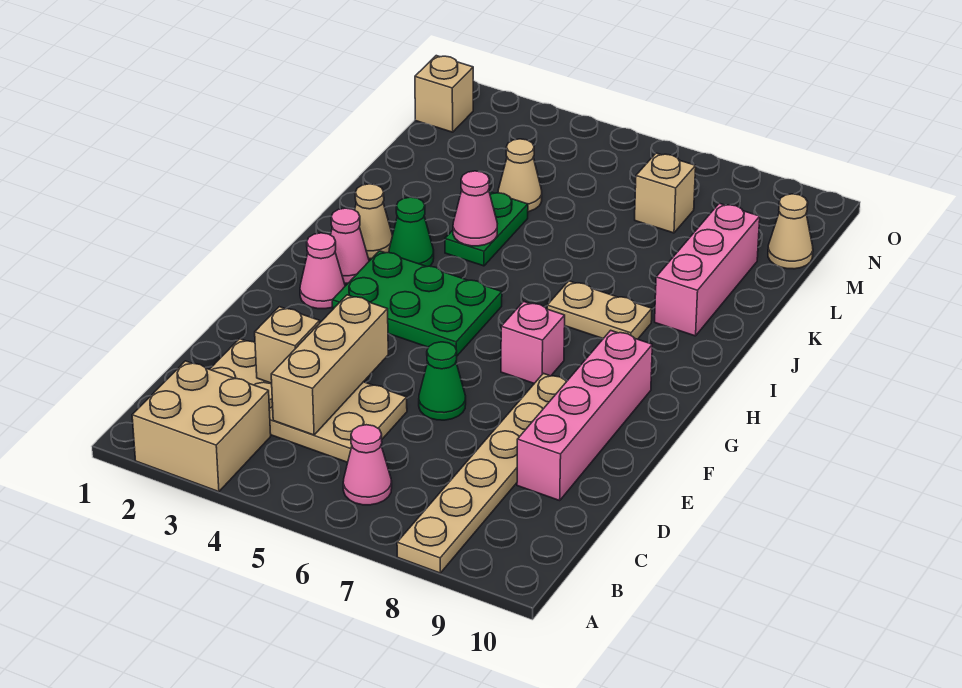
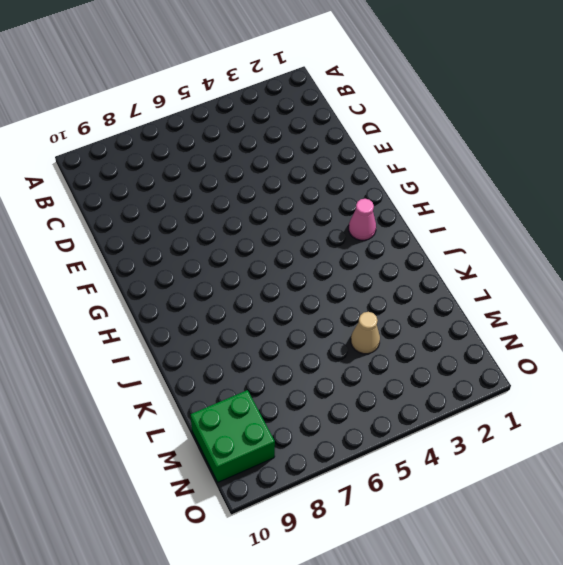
green brick M9:N10 level 1 -> tan cone M10 level 1
none -> tan brick A2:B3 level 1
none -> tan plate A8:F8 level 1
none -> pink cone B6 level 1

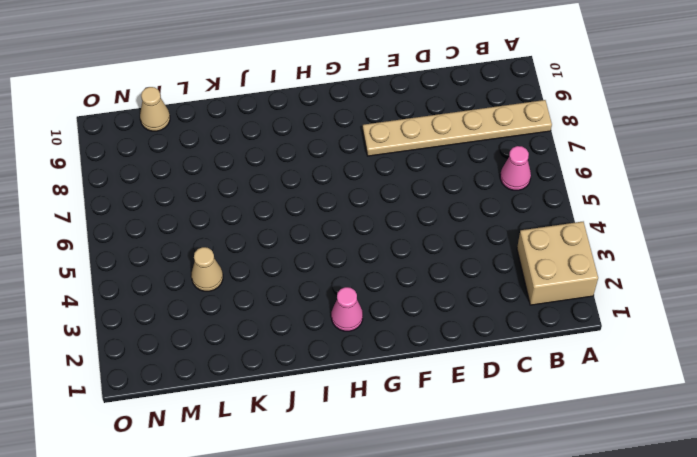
none -> tan plate C2:D5 level 1
none -> pink brick D9:G9 level 1
none -> green cone E6 level 1

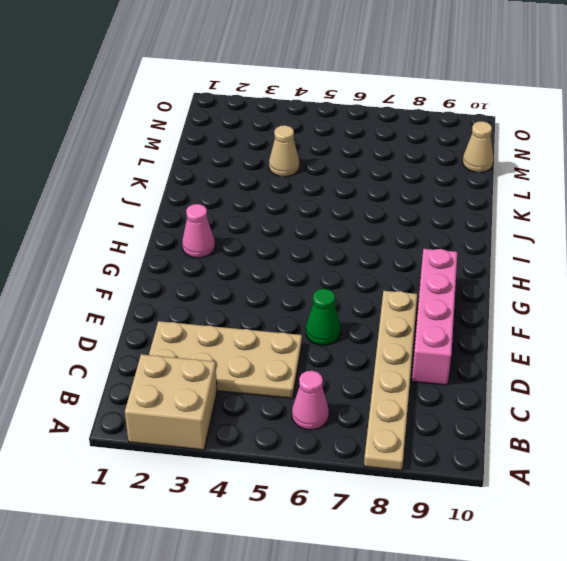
none -> pink cone G2 level 1
none -> green plate G3:H5 level 1
none -> pink brick G7 level 1

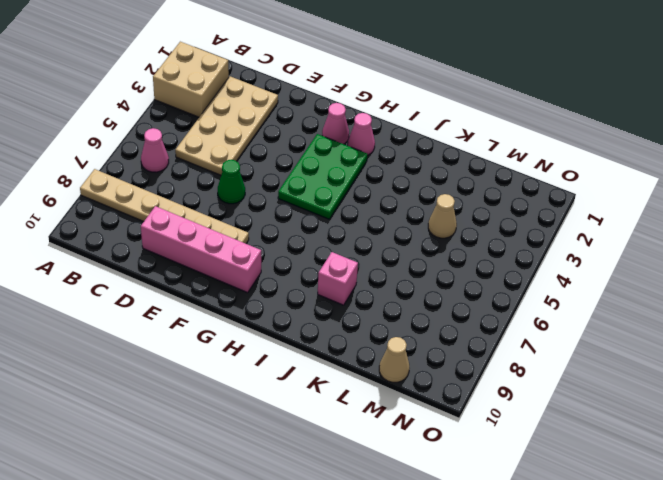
pink brick J8 level 1 -> pink brick G7 level 1
none -> tan cone I2 level 1
none -> green cone I3 level 1
none -> tan plate I7:I8 level 1

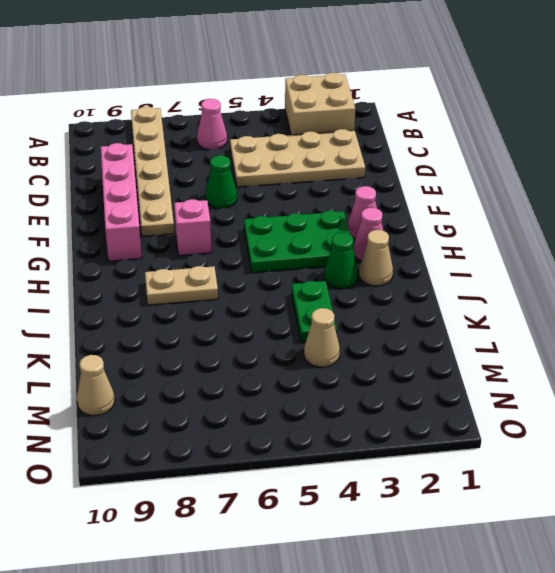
none -> pink brick J9:L9 level 1
none -> tan brick M7 level 1
none -> tan brick N1 level 1

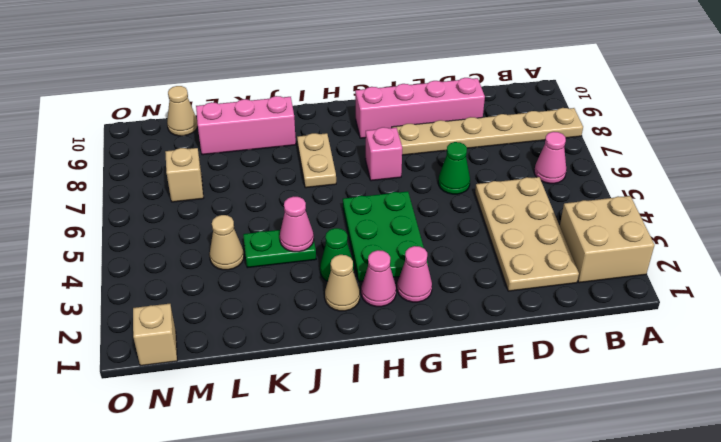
none -> tan brick C4:E4 level 2
none -> tan brick D3 level 2

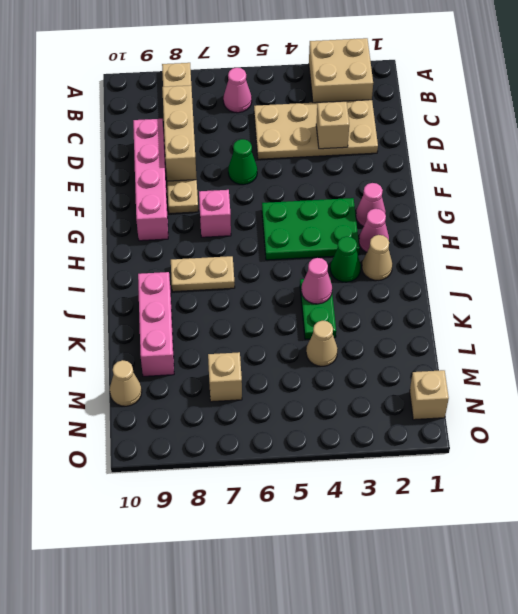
tan brick C8:E8 level 2 -> tan brick C4:E4 level 2

